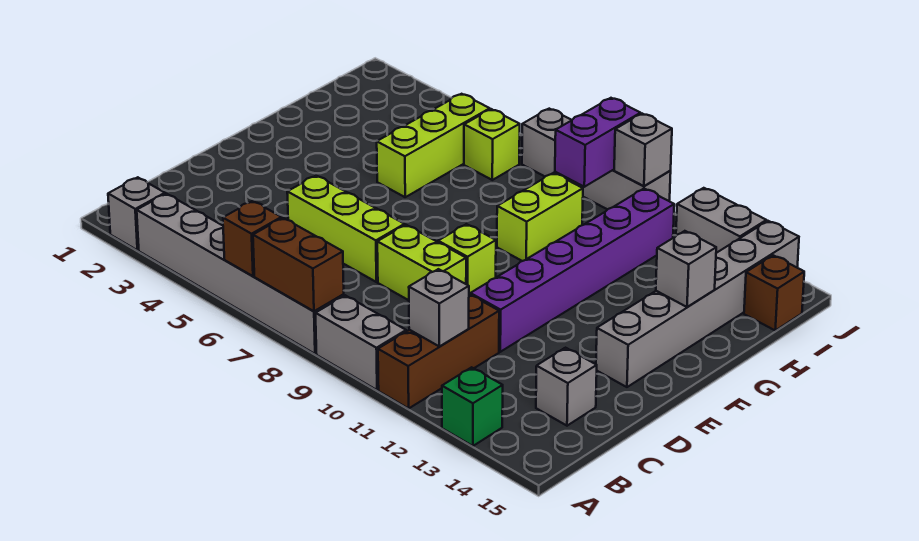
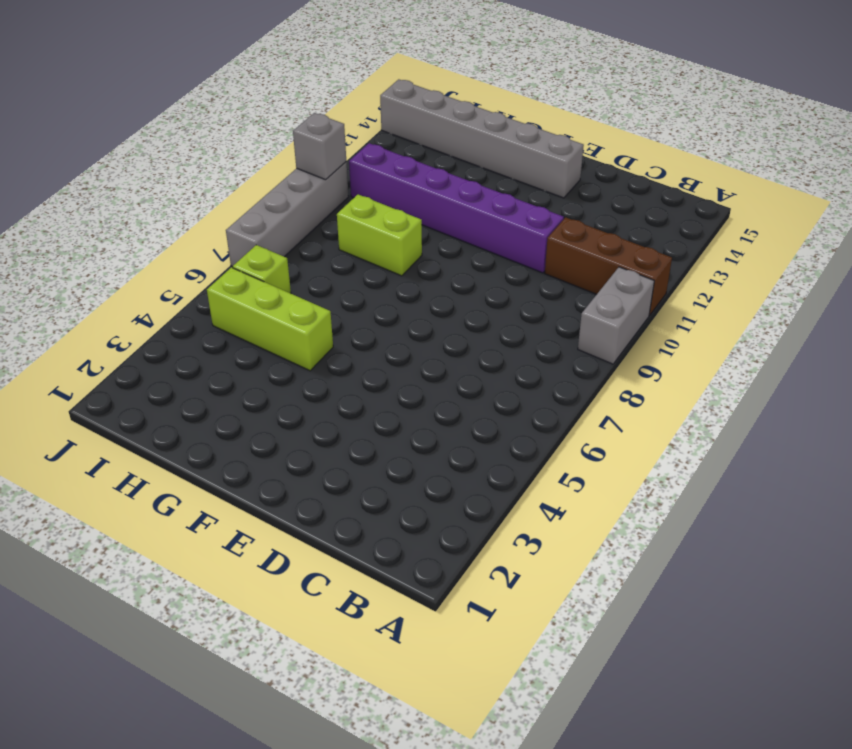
none -> grey brick A2 level 1
none -> grey brick A3:A8 level 1
none -> green brick A13 level 1

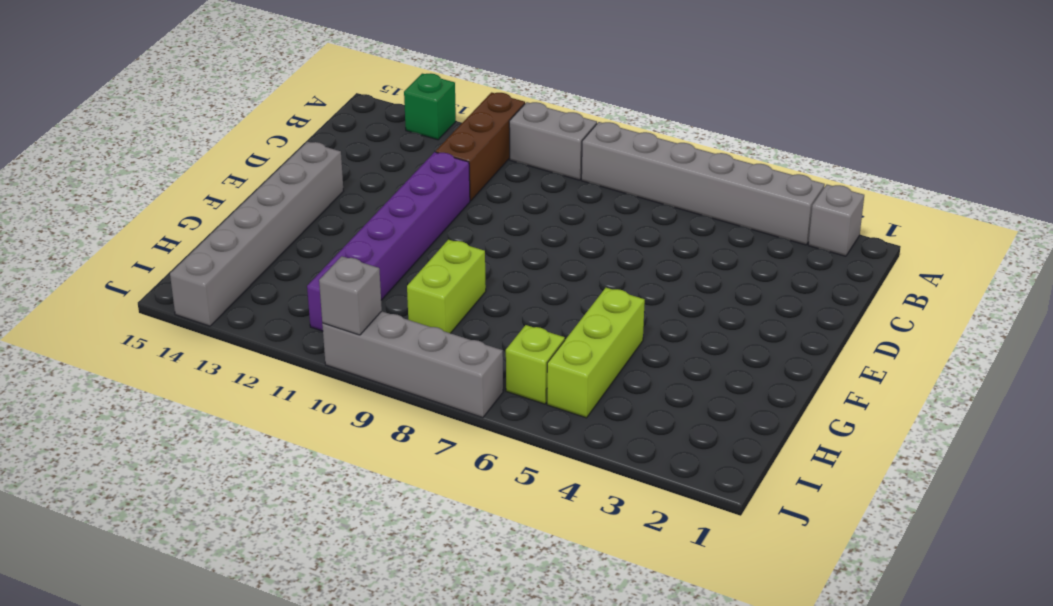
none -> grey brick C14 level 1
none -> lime brick D5:D7 level 1
none -> lime brick D8:D9 level 1

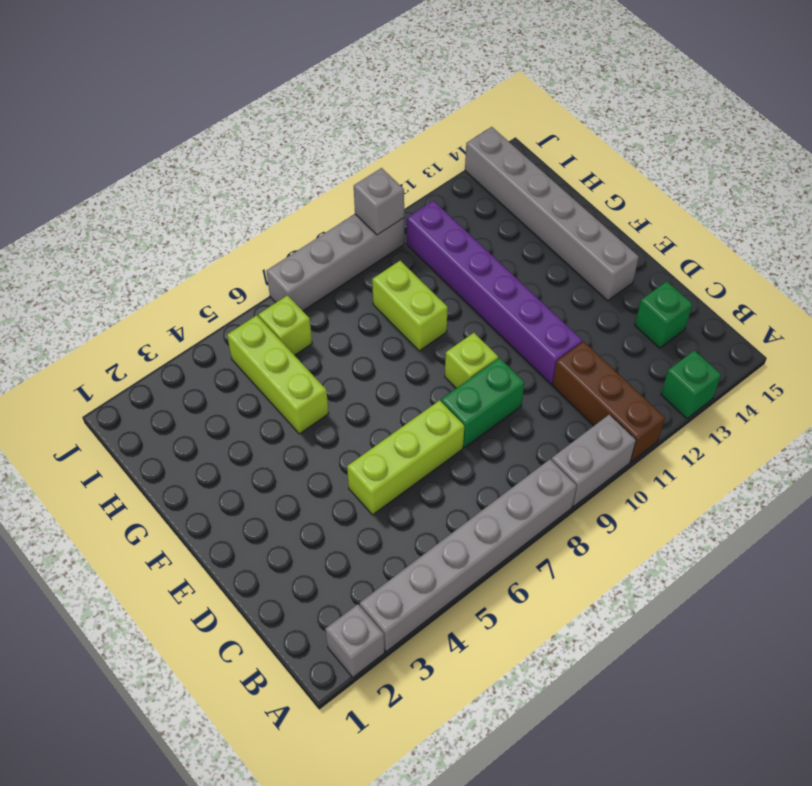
green brick C14 level 1 -> grey brick C14 level 1
green brick D8:D9 level 1 -> lime brick D8:D9 level 1
none -> brown brick I15 level 1
none -> grey brick J12:J13 level 1
none -> brown brick A6 level 2

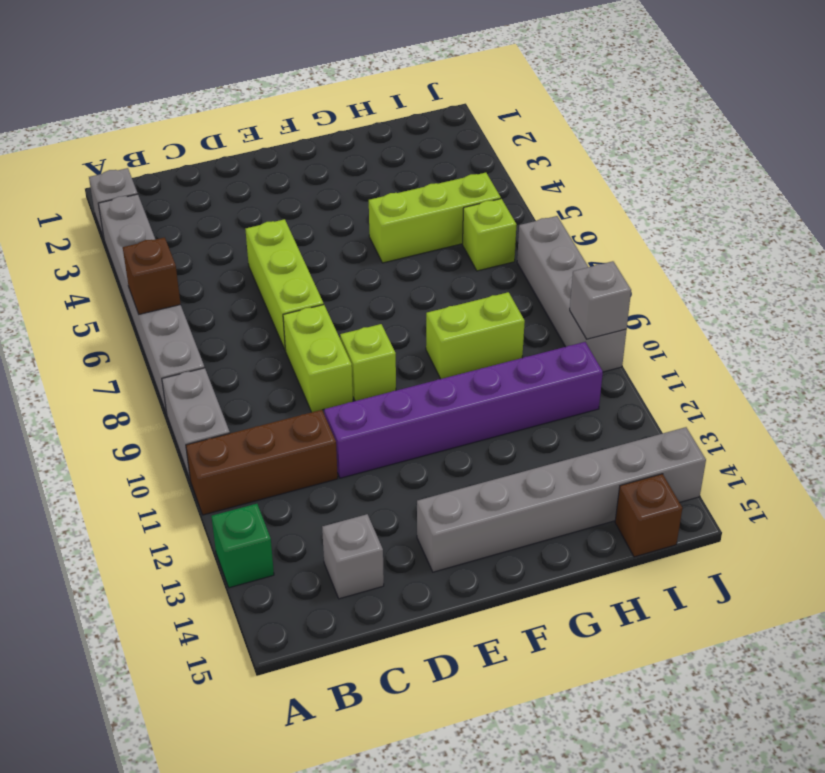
none -> grey brick J12:J13 level 1
none -> brown brick A7:A8 level 2
none -> grey brick B11 level 2

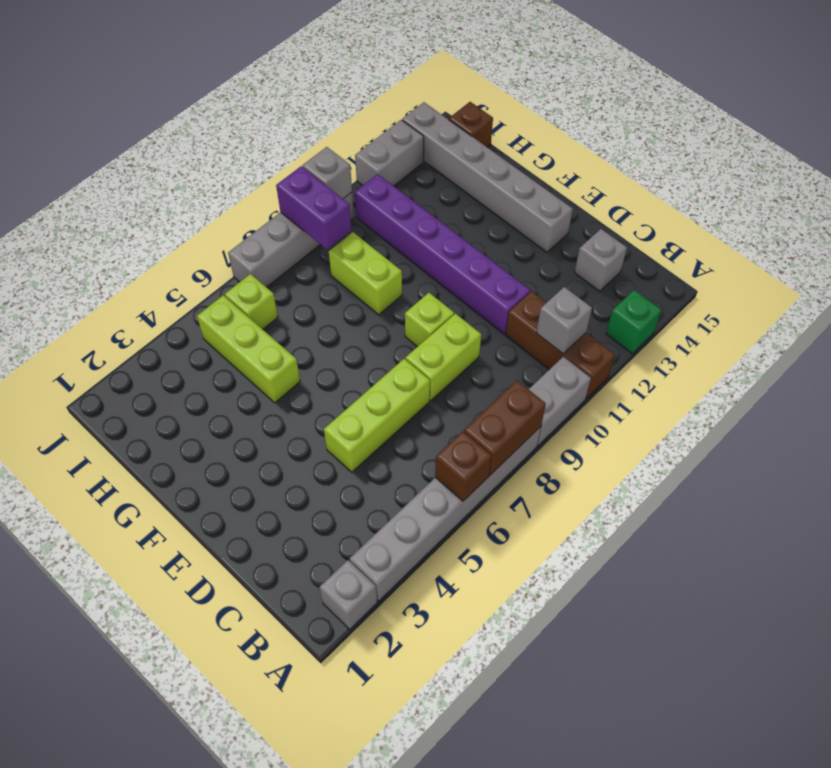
none -> grey brick G14 level 2

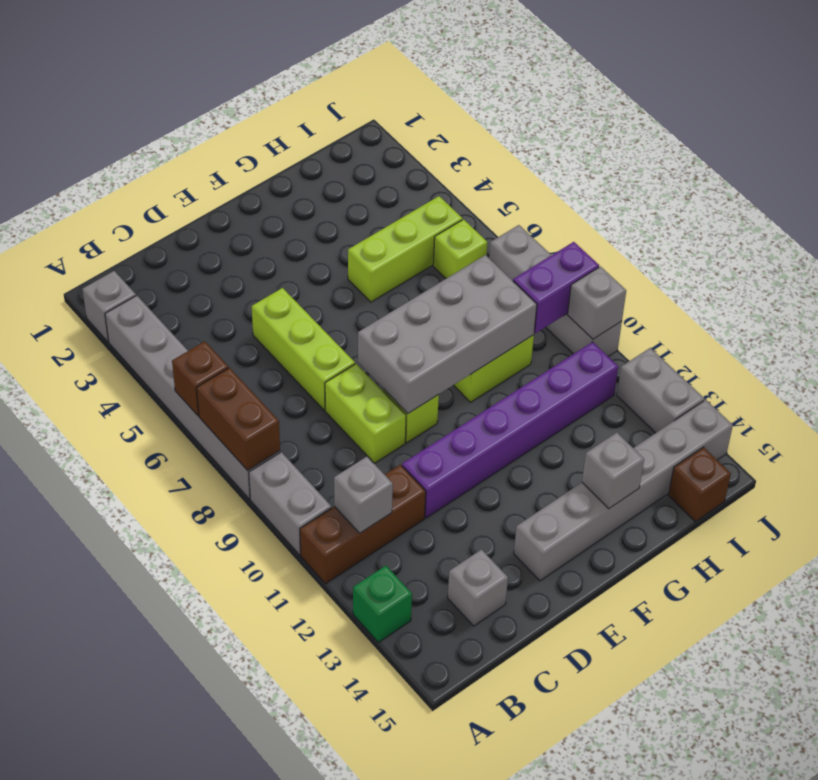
grey brick E8:H9 level 2 -> none

